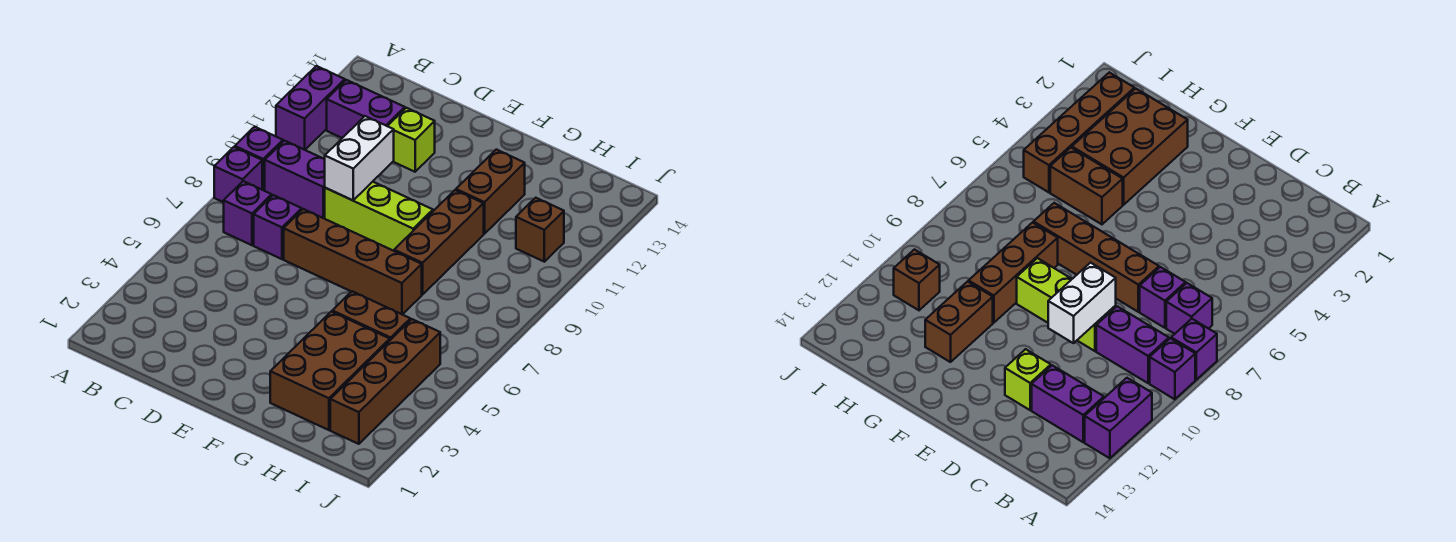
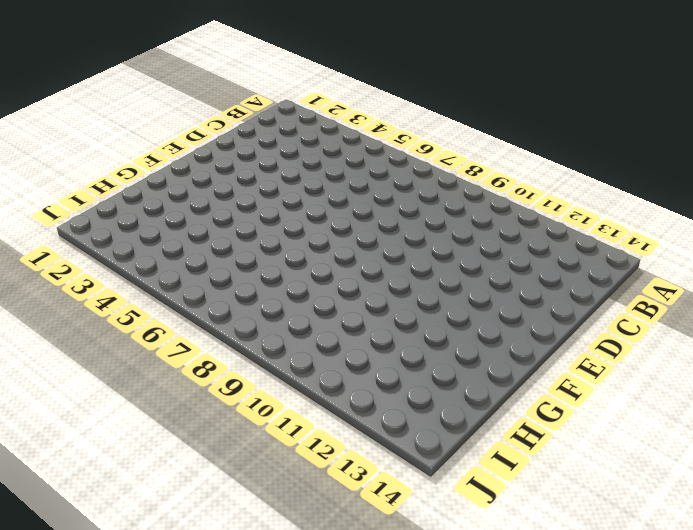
none -> purple brick A8 level 1
none -> purple brick A9 level 1
none -> purple brick A11:A12 level 1

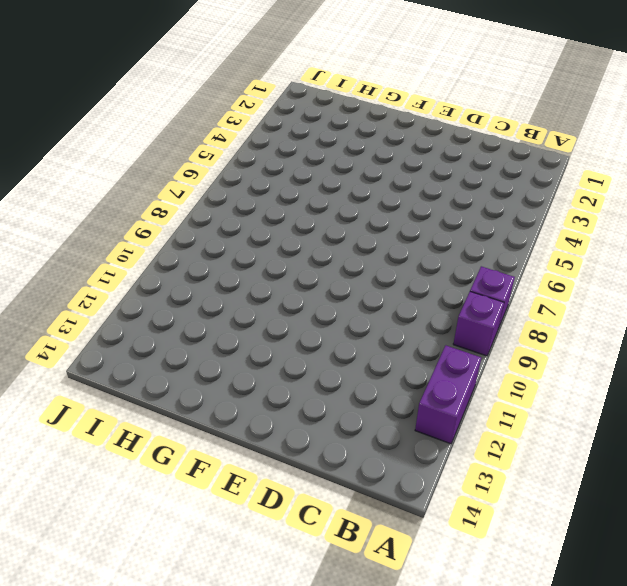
none -> purple brick B7 level 1
none -> purple brick B9:C9 level 1
none -> purple brick B12:C12 level 1

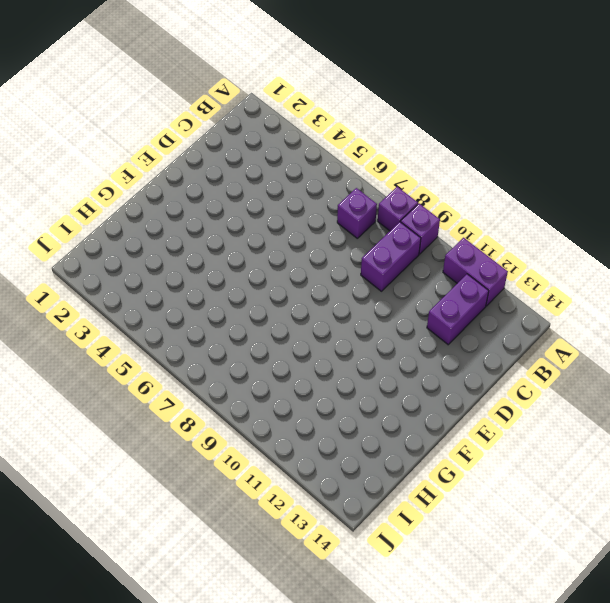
none -> purple brick C7 level 1
none -> brown brick D7:G7 level 1
none -> lime brick D9:F9 level 1

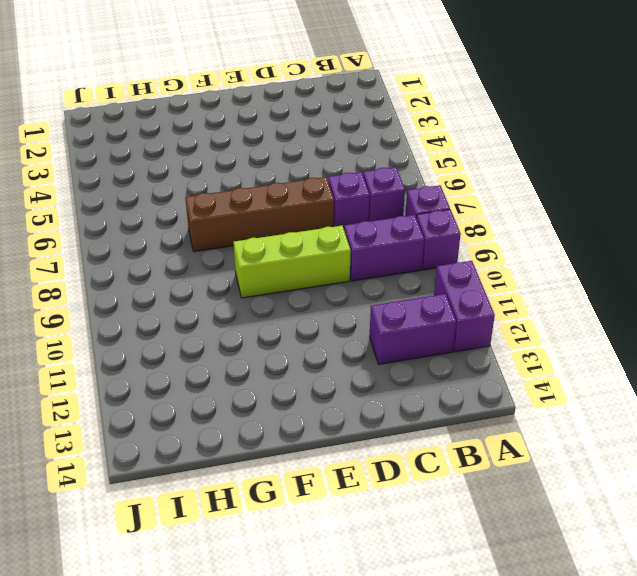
none -> lime brick D12 level 1
none -> brown brick G2:H4 level 1
none -> brown brick G5:H5 level 1

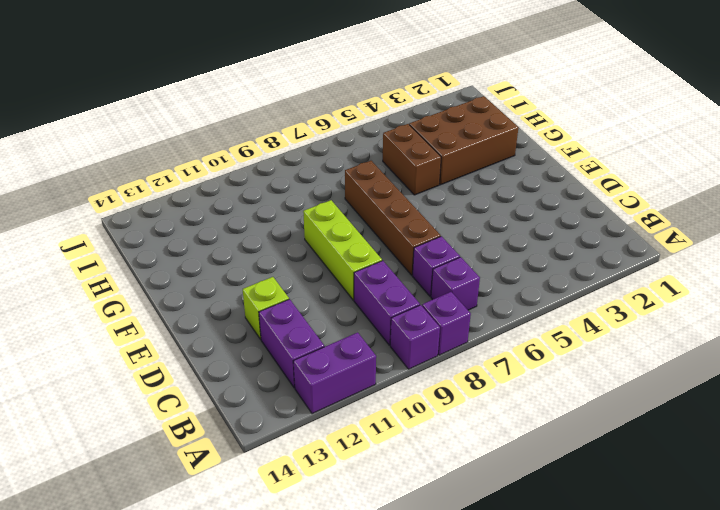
none -> brown brick G8:G10 level 1
none -> brown brick G11:G12 level 1
none -> brown brick I2:I5 level 1

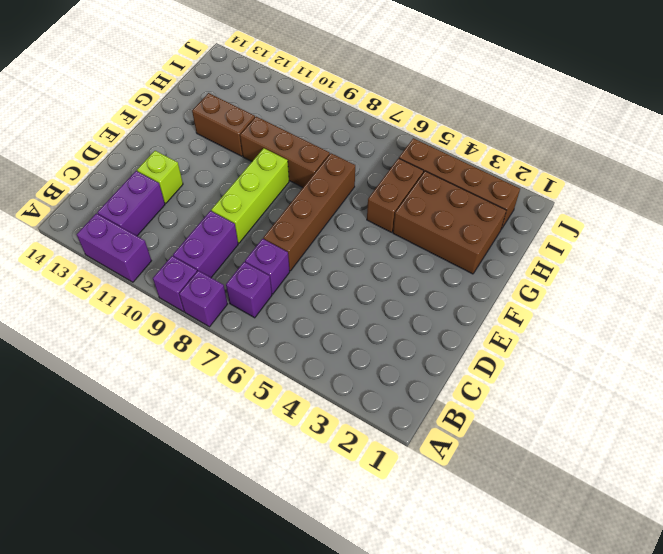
none -> brown brick I11 level 1
none -> white brick D9:D10 level 2

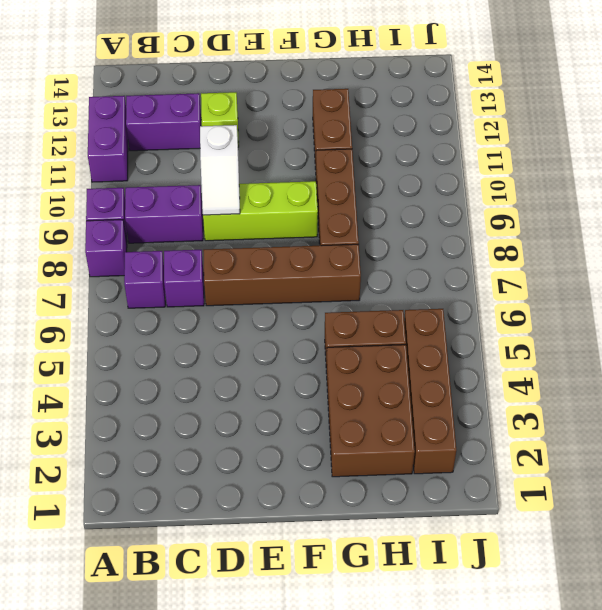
white slope D9:D10 level 2 top 10 -> white brick D9:D10 level 2
none -> brown brick I11 level 1

